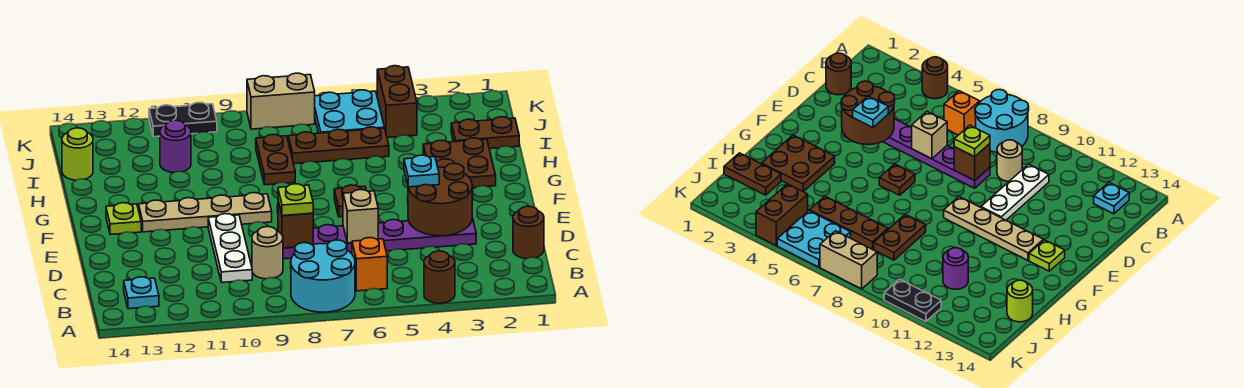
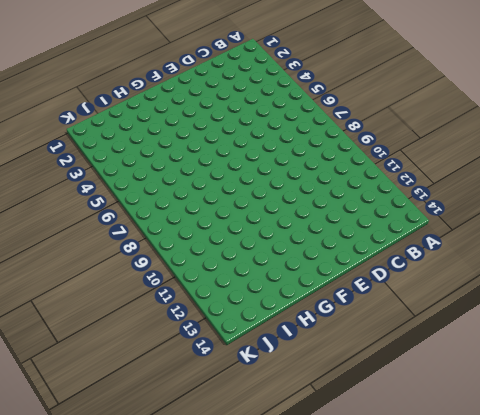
none -> brown round brick A4 level 1
none -> cyan round brick A7:B8 level 1
none -> orange brick B6 level 1

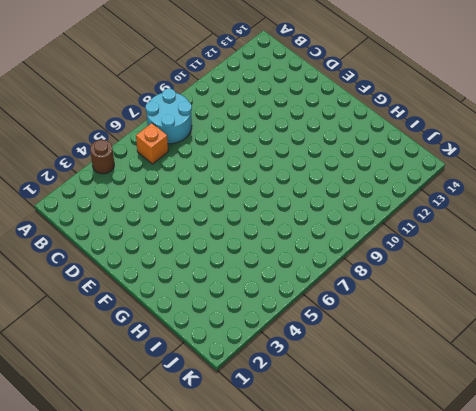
none -> cyan plate B13 level 1
none -> brown round brick C1 level 1
none -> tan round brick C9 level 1

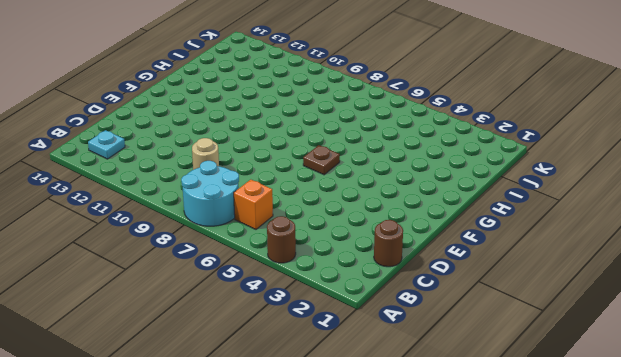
none -> white plate C10:E10 level 1
none -> purple plate D3:D8 level 1
none -> tan plate F9:F12 level 1

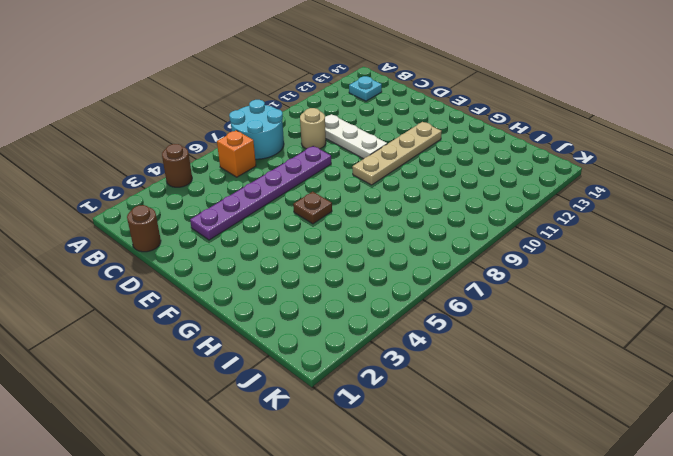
none -> lime plate F13 level 1
none -> brown plate G2:H3 level 1
none -> brown plate H8:I8 level 1

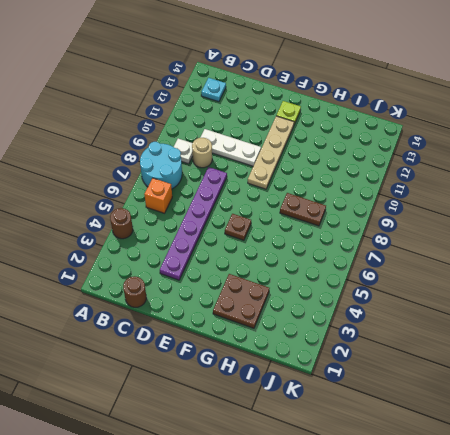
white plate B9 level 1 -> none
none -> brown plate I1:I2 level 1
none -> brown plate I5:I7 level 1
none -> purple round brick I11 level 1

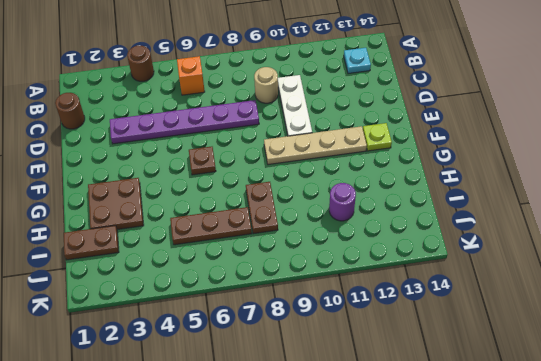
none -> cyan round brick A7:B8 level 1
none -> lime round brick I14 level 1
none -> brown brick J4:K4 level 1

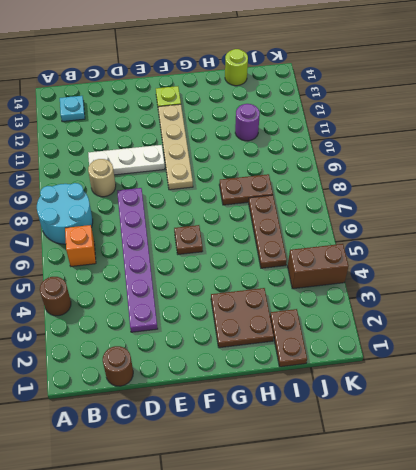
none -> cyan plate J5:K6 level 1
none -> tan brick K7:K8 level 1
none -> black plate K10:K11 level 1

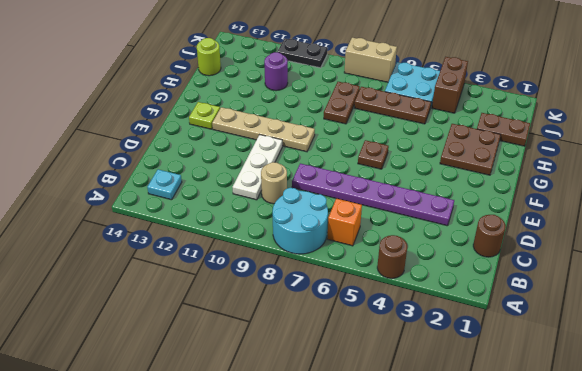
none -> brown round brick D3:E4 level 2
none -> tan brick D6 level 2
none -> brown brick D8 level 2

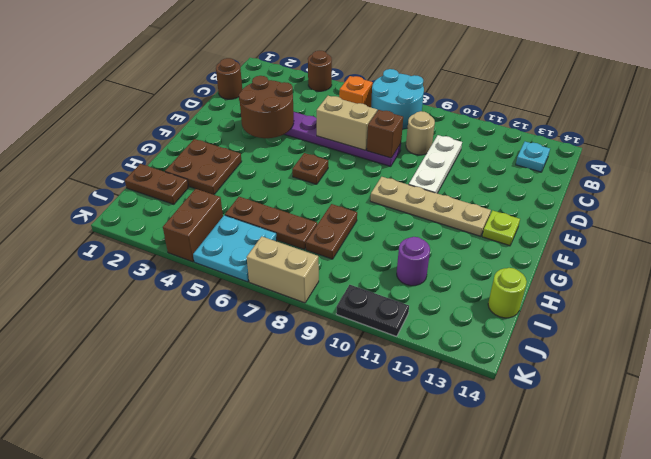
tan brick D6:D7 level 2 -> tan brick D6 level 2
none -> lime plate D8 level 3
none -> cyan plate E4 level 3

